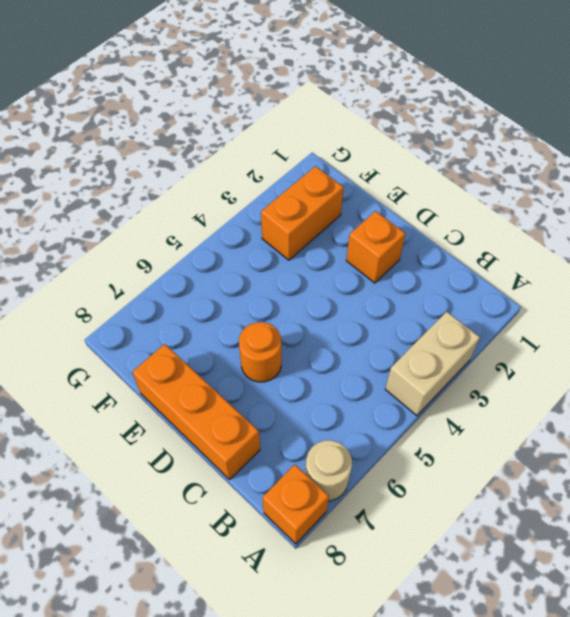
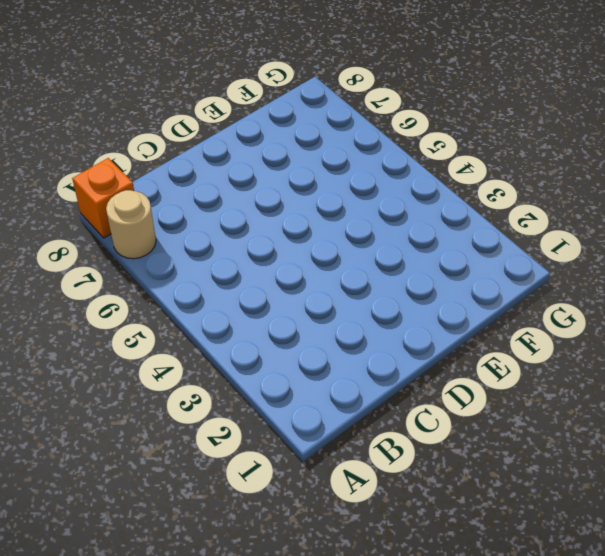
none -> tan brick A3:A4 level 1
none -> orange brick C8:E8 level 1

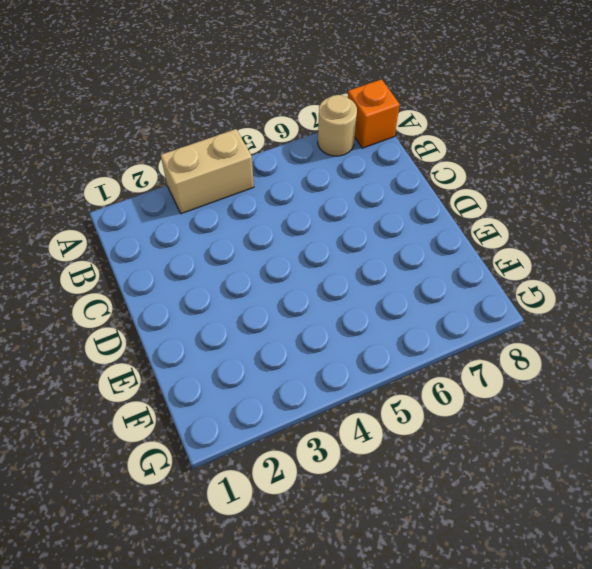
none -> orange brick C8:E8 level 1
none -> orange brick D2 level 1

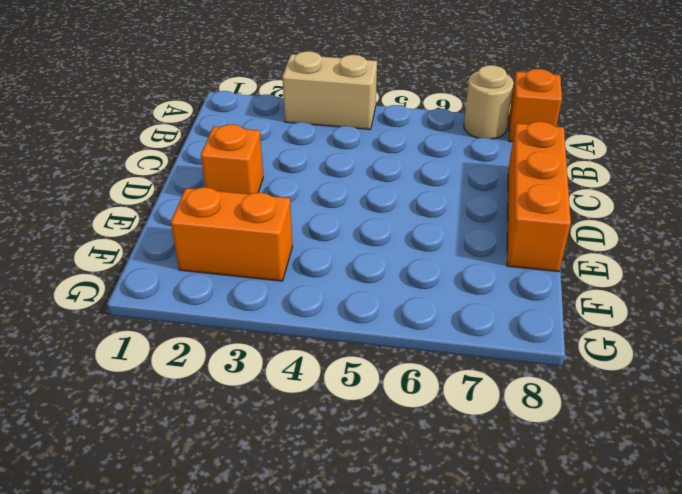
none -> orange round brick D6 level 1

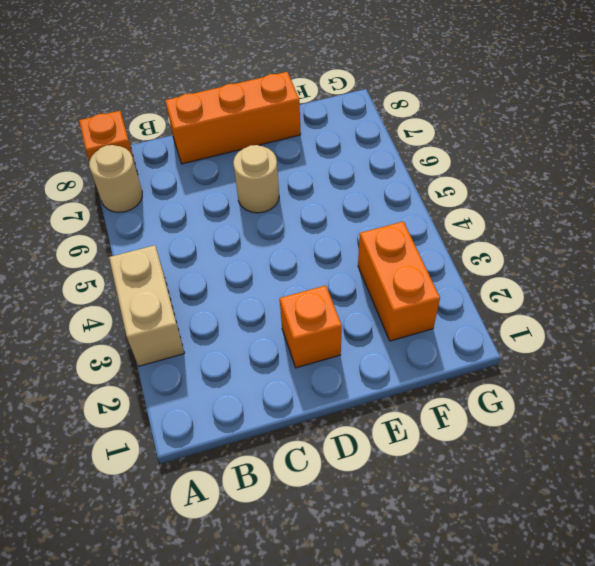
tan round brick D6 level 1 -> orange round brick D6 level 1

